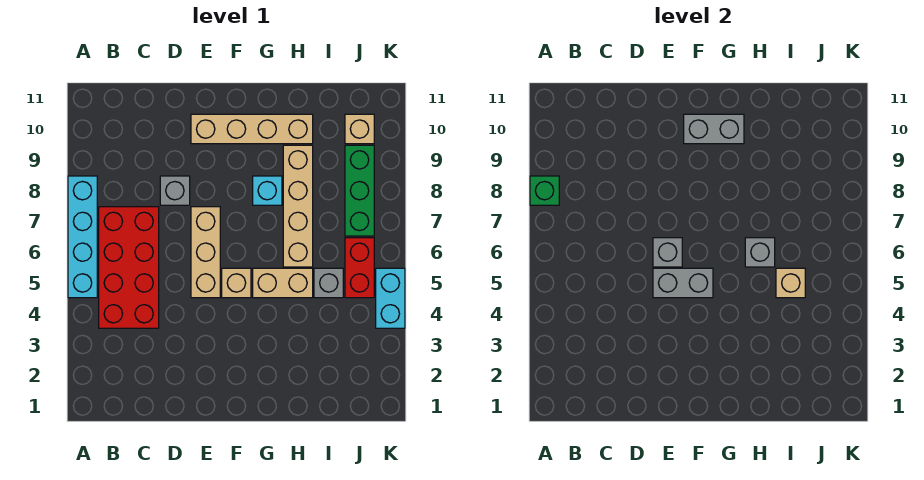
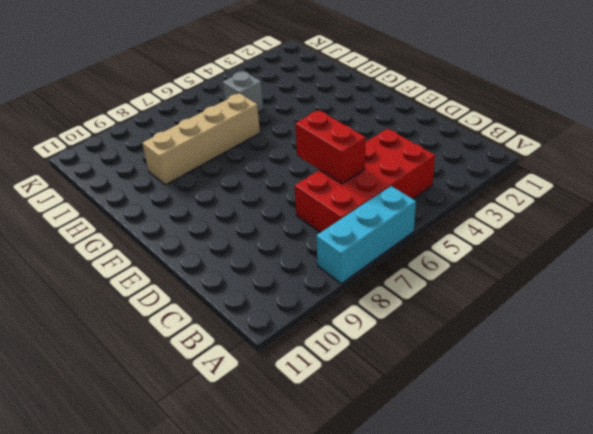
cyan brick A6:A8 level 1 -> cyan brick A5:A8 level 1
red brick C6:D6 level 2 -> red brick J5:J6 level 1
none -> grey brick D8 level 1
none -> tan brick E5:E7 level 1
none -> tan brick E10:H10 level 1

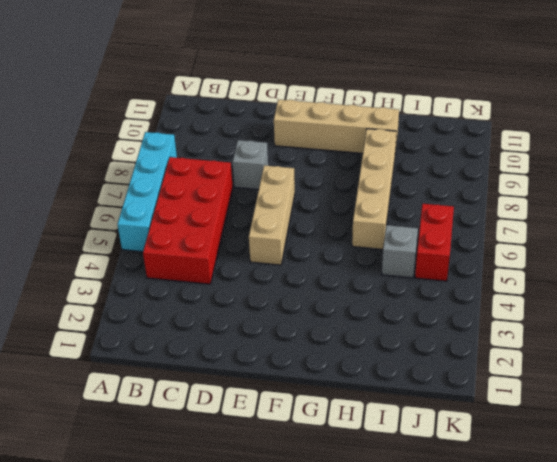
none -> tan brick F5 level 1
none -> tan brick G5:H5 level 1
none -> cyan brick G8 level 1

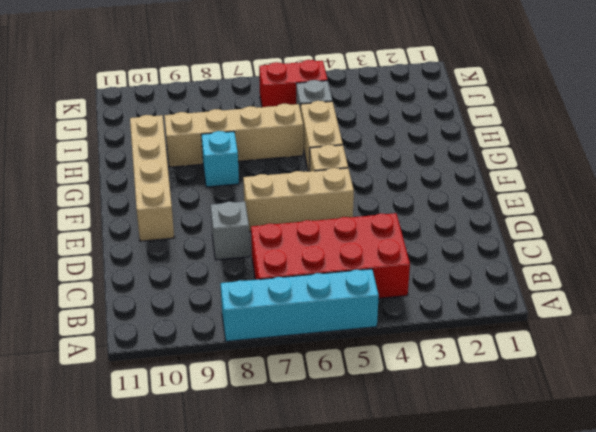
none -> green brick J7:J9 level 1
none -> tan brick J10 level 1
none -> cyan brick K4:K5 level 1

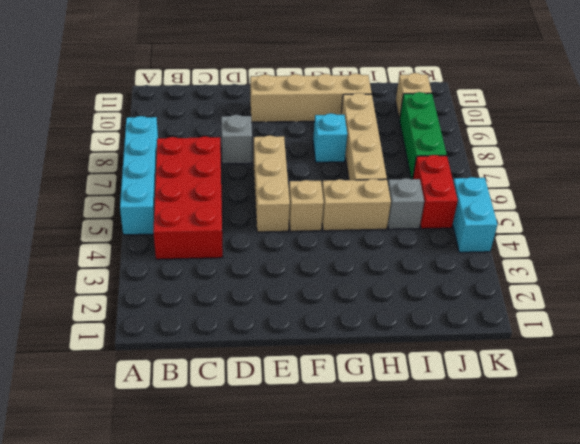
none -> green brick A8 level 2
none -> grey brick E5:F5 level 2
none -> grey brick E6 level 2

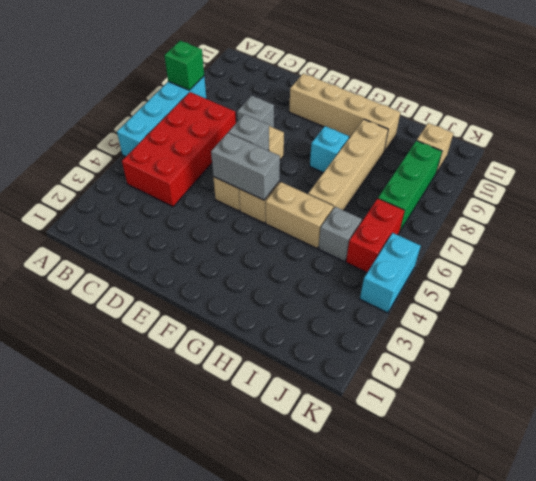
none -> grey brick F10:G10 level 2
none -> grey brick H6 level 2
none -> tan brick I5 level 2

